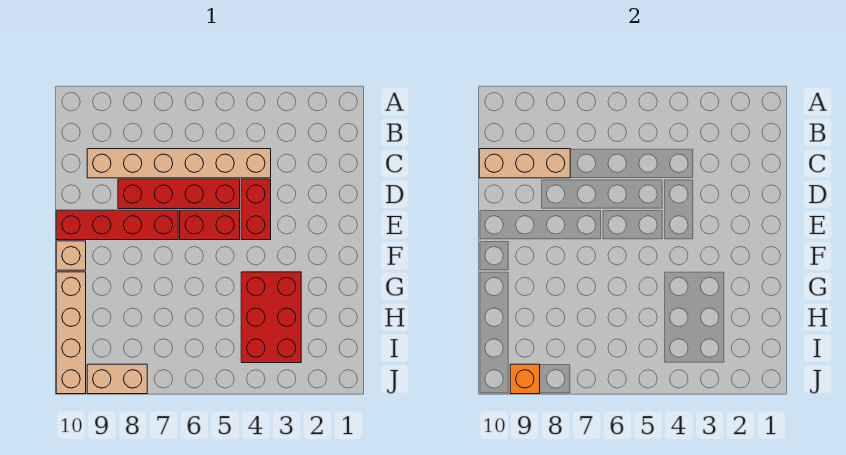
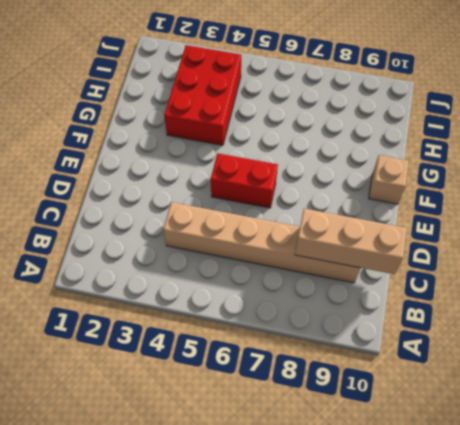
none -> red brick D4:E4 level 1
none -> red brick D5:D8 level 1

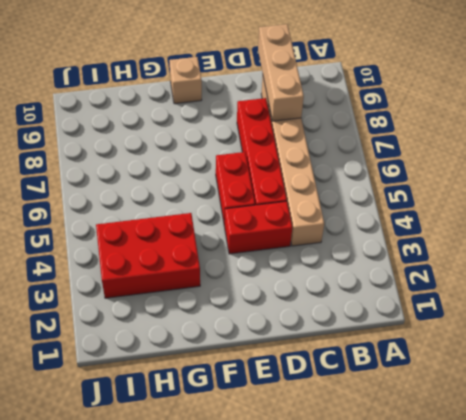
none -> red brick E7:E10 level 1
none -> tan brick G10:J10 level 1

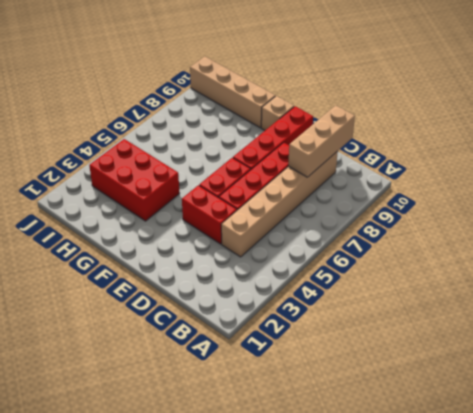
none -> tan brick J8:J9 level 1
none -> orange brick J9 level 2

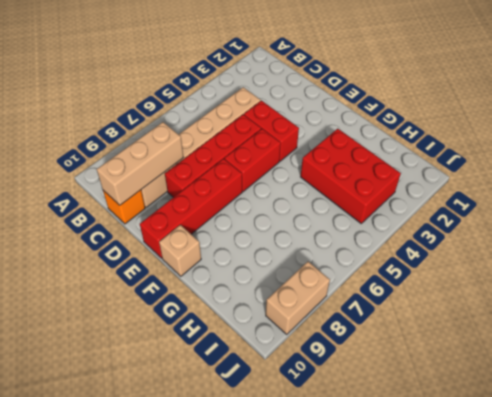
orange brick C10 level 1 -> orange brick J9 level 2
none -> tan brick G10:J10 level 1

